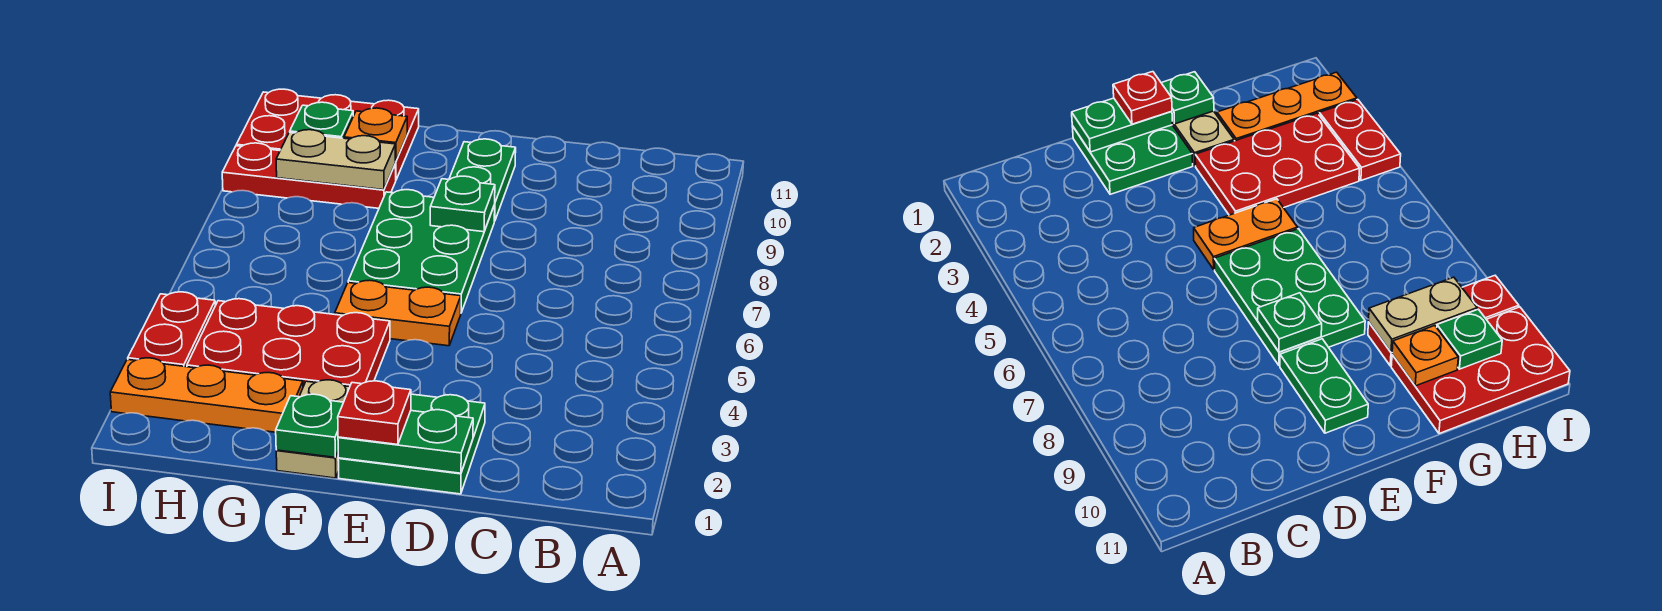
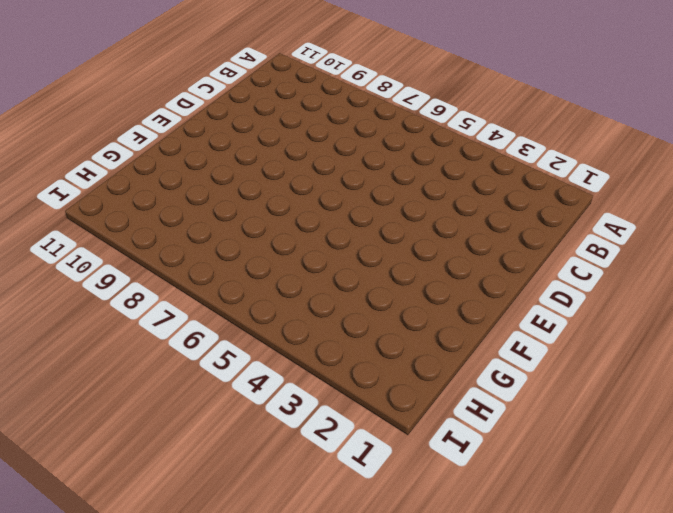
none -> green plate D1:E2 level 1
none -> orange plate E5:F5 level 1
none -> green plate E6:F8 level 1

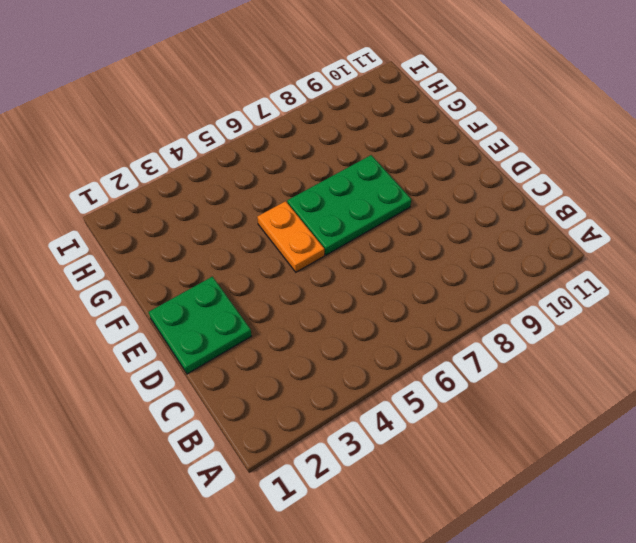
none -> green plate E9:E10 level 1
none -> tan plate F1:F2 level 1
none -> red plate F3:H4 level 1

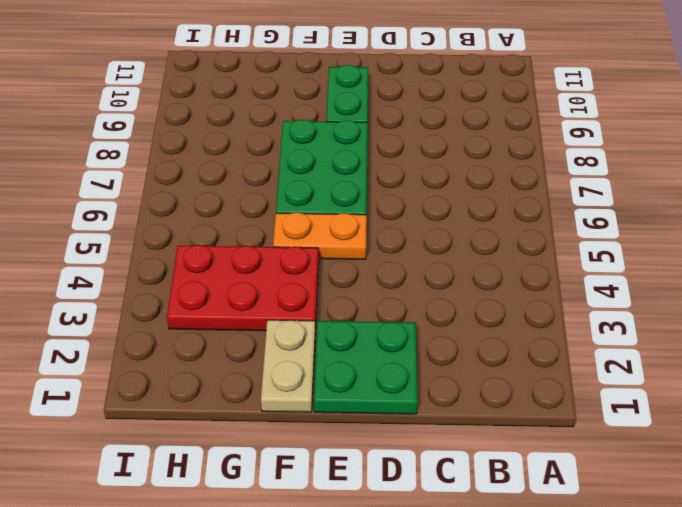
none -> orange plate G2:I2 level 1
none -> red plate G9:I9 level 1
none -> red plate G10:I11 level 1

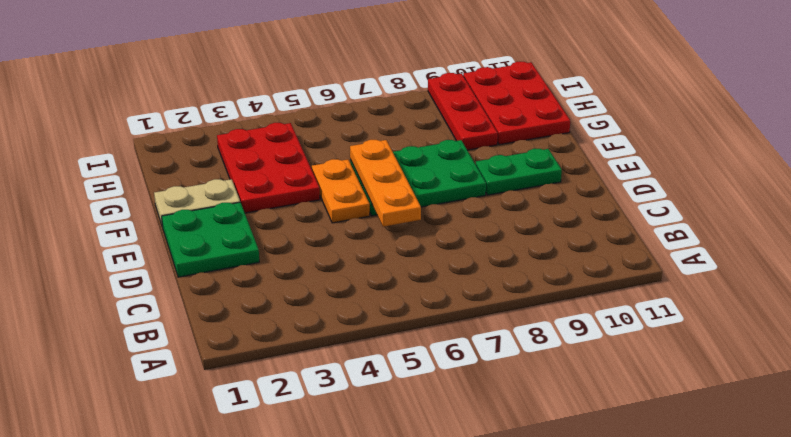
orange plate D6:F6 level 2 -> orange plate G2:I2 level 1
none -> red plate I3:I4 level 1
none -> green plate D1:E1 level 2
none -> green plate E8 level 2

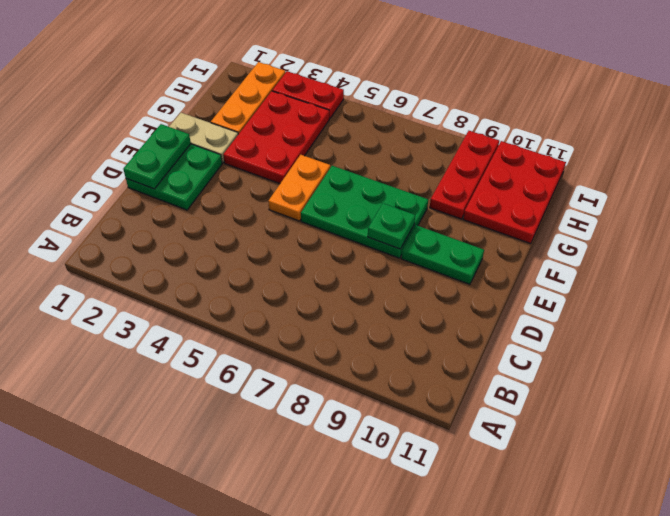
none -> green plate F1 level 2
none -> tan plate G9:H9 level 2
none -> orange plate G10 level 2

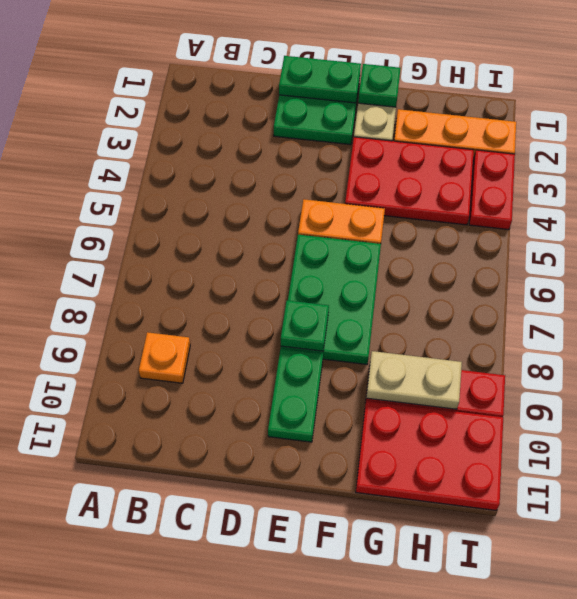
orange plate B9 level 1 -> orange plate G10 level 2
none -> green plate H10 level 2
none -> red plate E1 level 3

